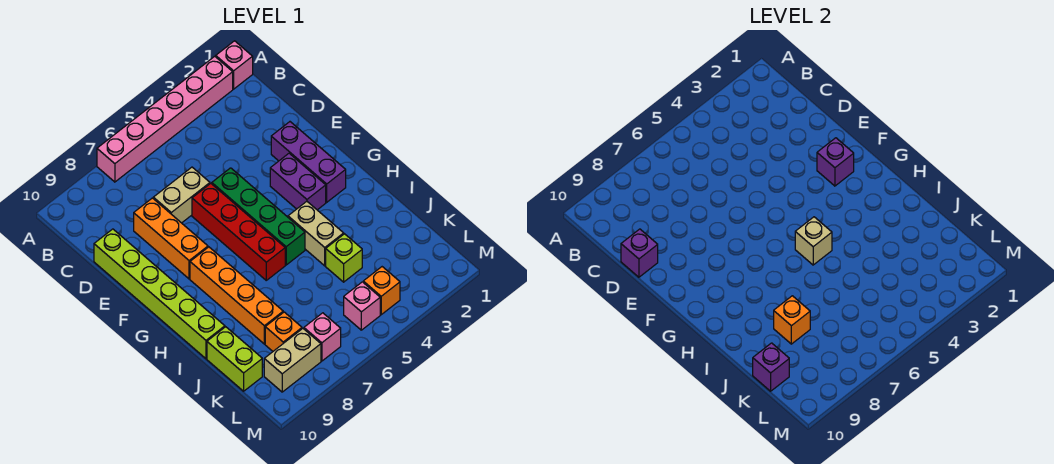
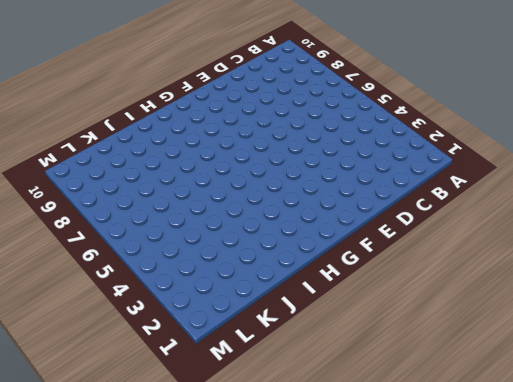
none -> pink brick A1 level 1
none -> pink brick A2:A7 level 1
none -> tan brick D6:D7 level 1

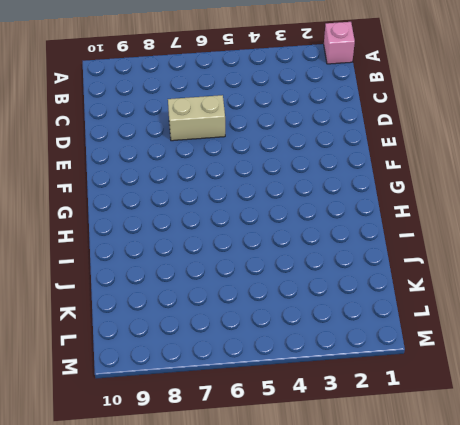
none -> pink brick A2:A7 level 1
none -> orange brick D8:F8 level 1
none -> lime brick D10:I10 level 1

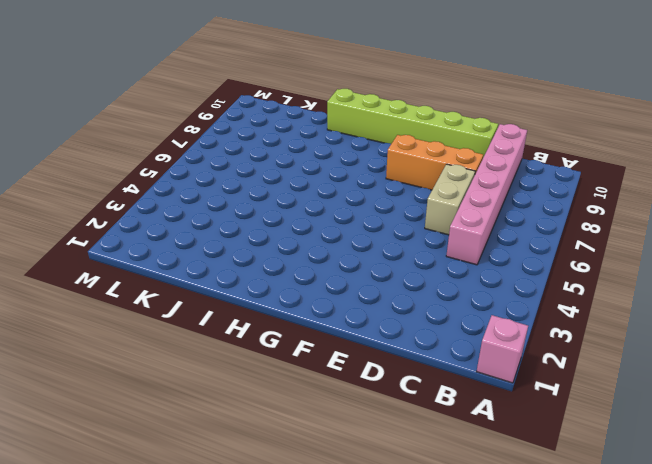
pink brick C5:C10 level 1 -> pink brick A2:A7 level 1
none -> purple brick E2:G2 level 1
none -> green brick E5:H5 level 1
none -> red brick E6:H6 level 1

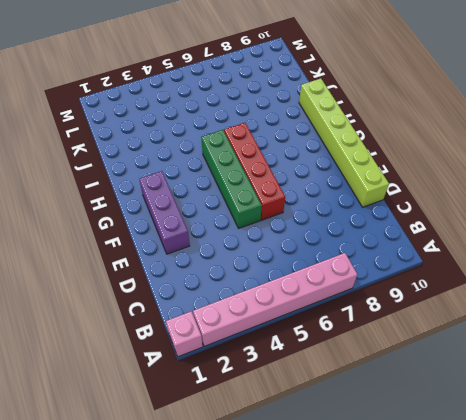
none -> tan brick D6:D7 level 1
none -> orange brick D8:F8 level 1
none -> purple brick F3:G3 level 1

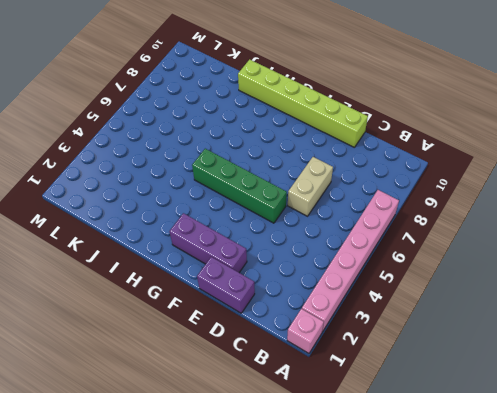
purple brick D1:E1 level 1 -> purple brick F3:G3 level 1
none -> orange brick D8:F8 level 1
none -> red brick E6:H6 level 1
none -> orange brick G8:J8 level 1

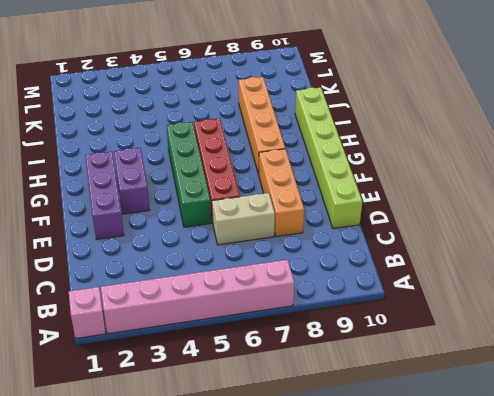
none -> tan brick H4:I4 level 1
none -> lime brick J4 level 1
none -> lime brick J10:K10 level 1

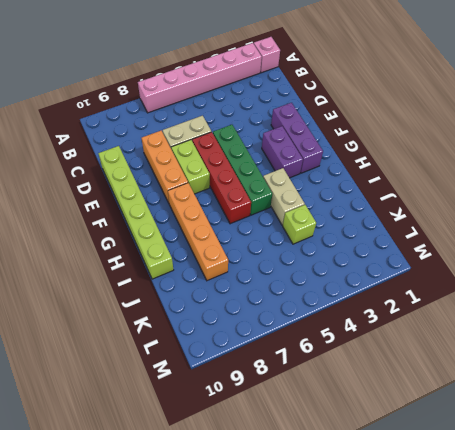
lime brick E7:F7 level 1 -> lime brick J10:K10 level 1
none -> orange brick K8 level 1
none -> orange brick L4 level 1
none -> pink brick L5 level 1

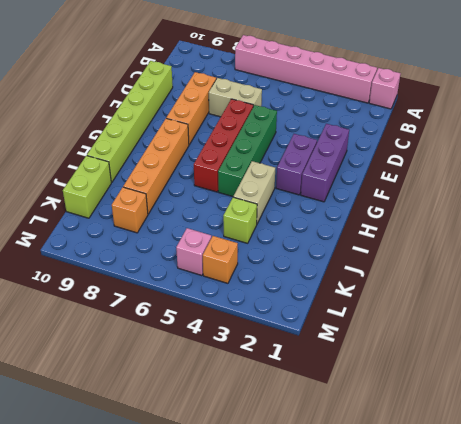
none -> pink brick L7 level 1
none -> tan brick L8:L9 level 1
none -> purple brick D10 level 2

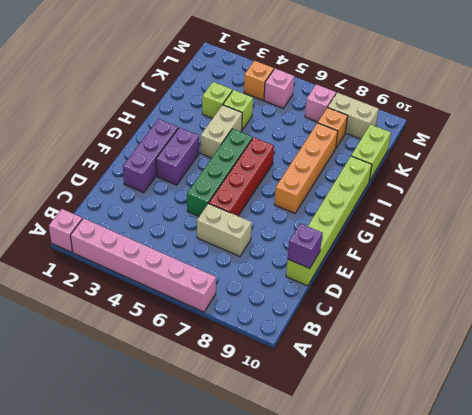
lime brick J3 level 1 -> none
none -> orange brick D8:F8 level 1
none -> purple brick F2 level 2
none -> tan brick H5 level 2

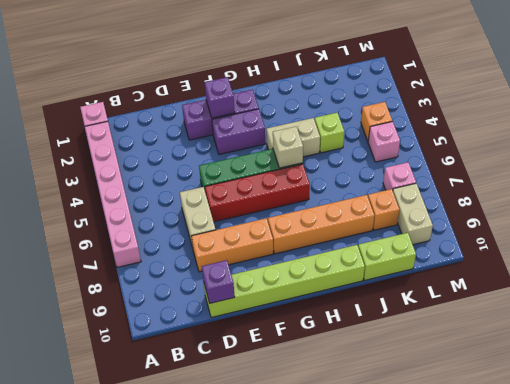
none -> orange brick J8 level 2
none -> purple brick K10 level 2

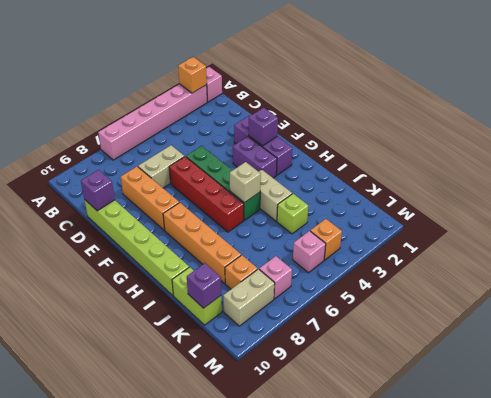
orange brick A2 level 2 -> orange brick J8 level 2

